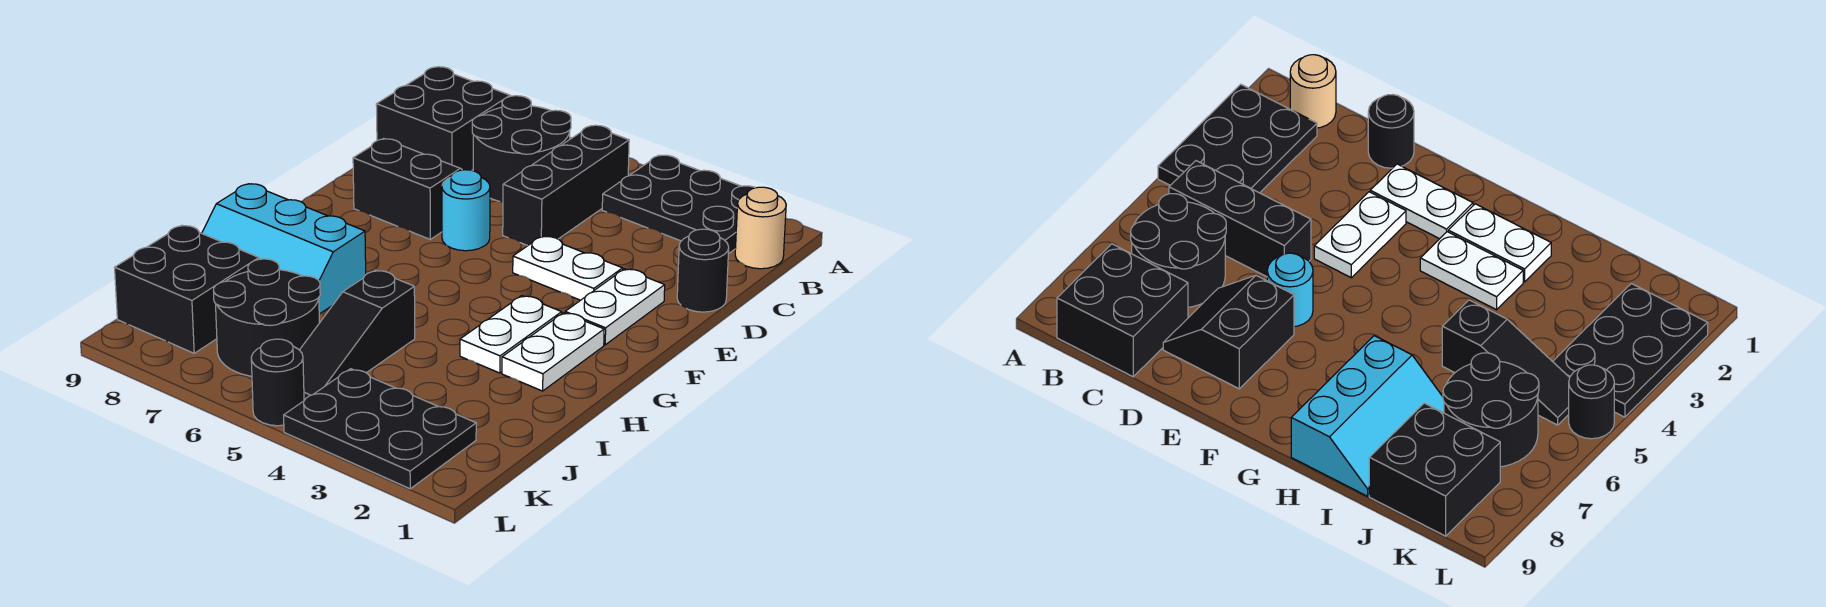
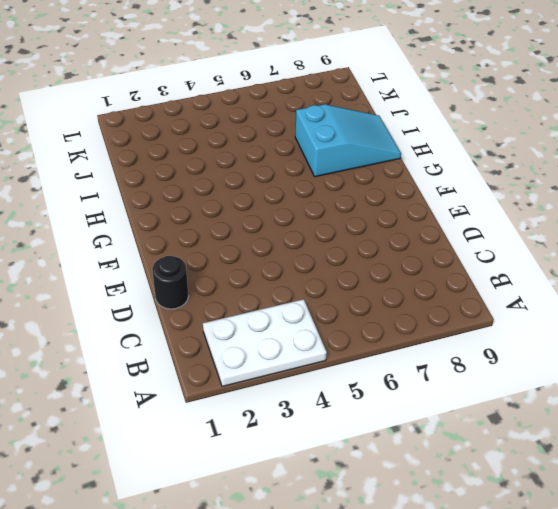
white plate A2:B4 level 1 -> black plate A2:B4 level 1
cyan slope H7:I9 level 1 top 7 -> cyan slope H7:I9 level 1 top H
none -> tan round brick B1 level 1
none -> black brick B5:D5 level 1
none -> black round brick B6:C7 level 1

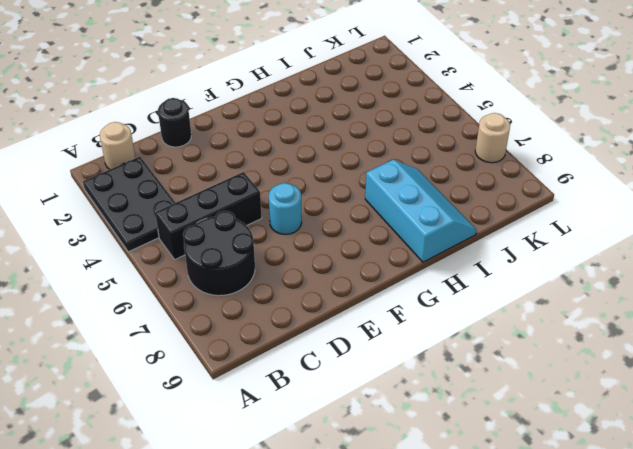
tan round brick L7 level 1 -> none
none -> black brick B8:C9 level 1
none -> black slope D7:E8 level 1 top E
none -> white plate E2:F2 level 1

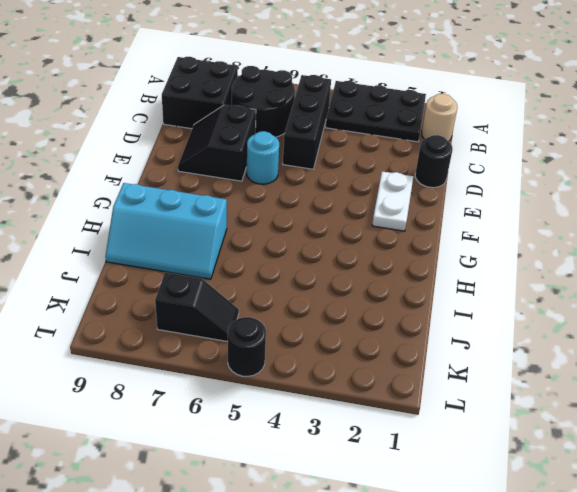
black slope D7:E8 level 1 top 7 -> black slope D7:E8 level 1 top E
black slope K6:K7 level 1 top 7 -> black round brick J6:K7 level 1
none -> white plate E3:E4 level 1
none -> white plate G2:H2 level 1
none -> white plate G3:H3 level 1

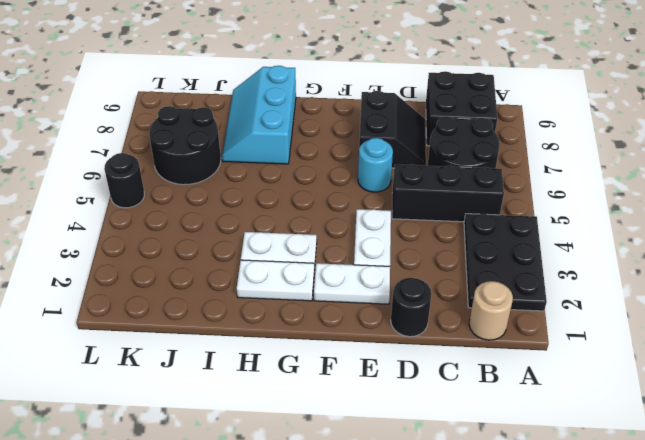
none -> black slope I5:K5 level 1 top I
none -> black brick J8:K9 level 1
none -> black plate K2:L4 level 1

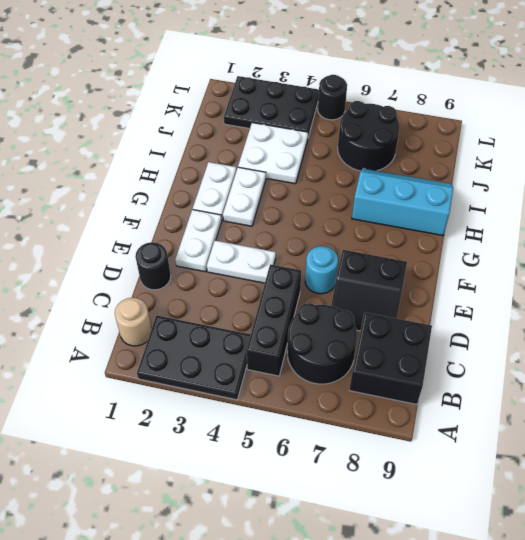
white plate I3:J4 level 1 -> none
none -> black slope I5:K5 level 1 top I
none -> black brick J8:K9 level 1

